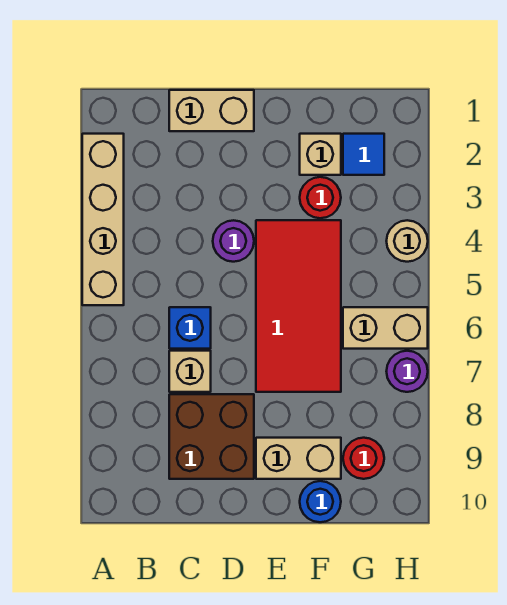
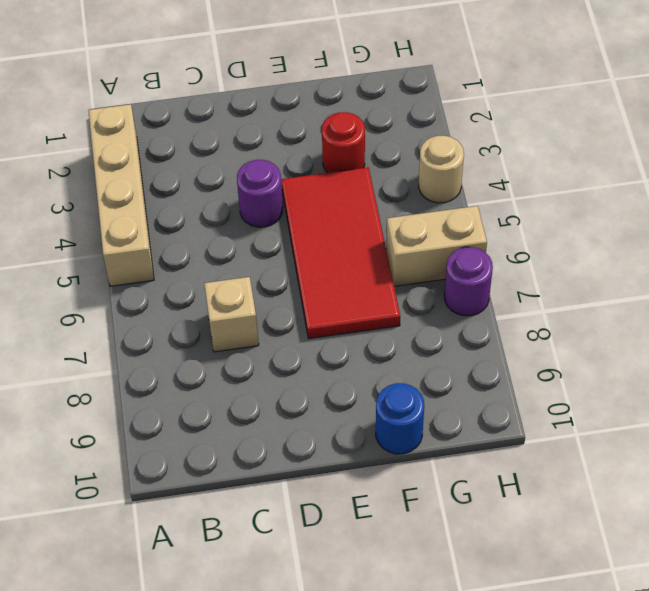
none -> tan brick C1:D1 level 1
none -> blue brick C6 level 1
none -> brown brick C8:D9 level 1

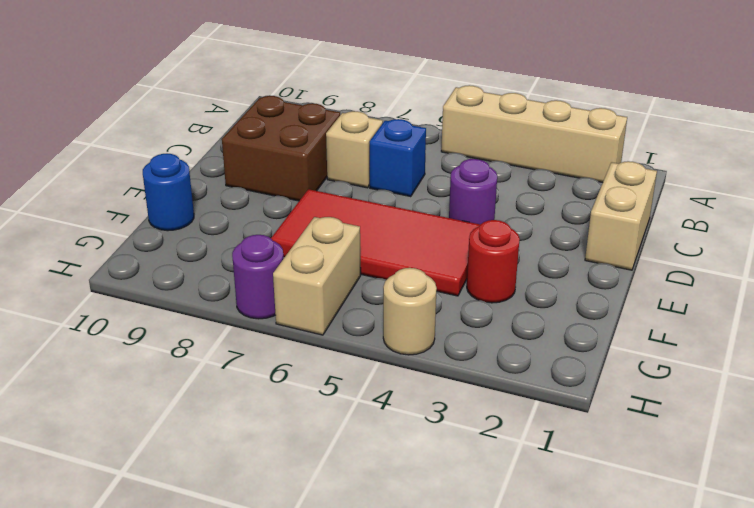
none -> tan brick E9:F9 level 1
none -> tan brick F2 level 1
none -> blue tile G2 level 1

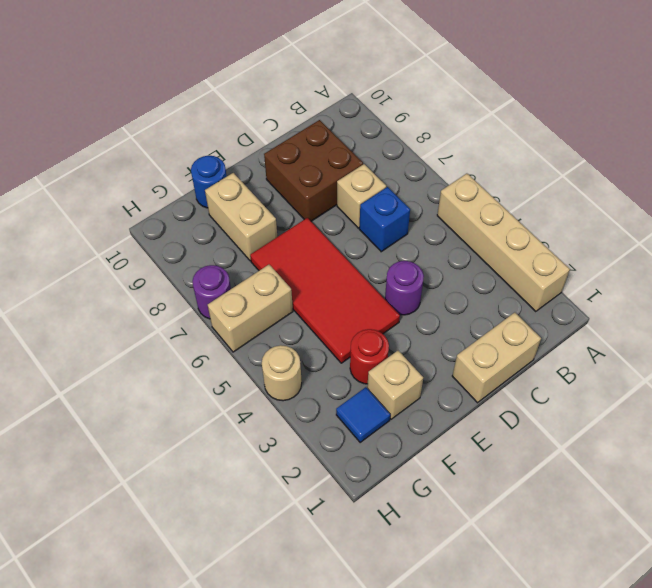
tan brick F8:F9 level 1 -> tan brick E9:F9 level 1
none -> red round brick G9 level 1

